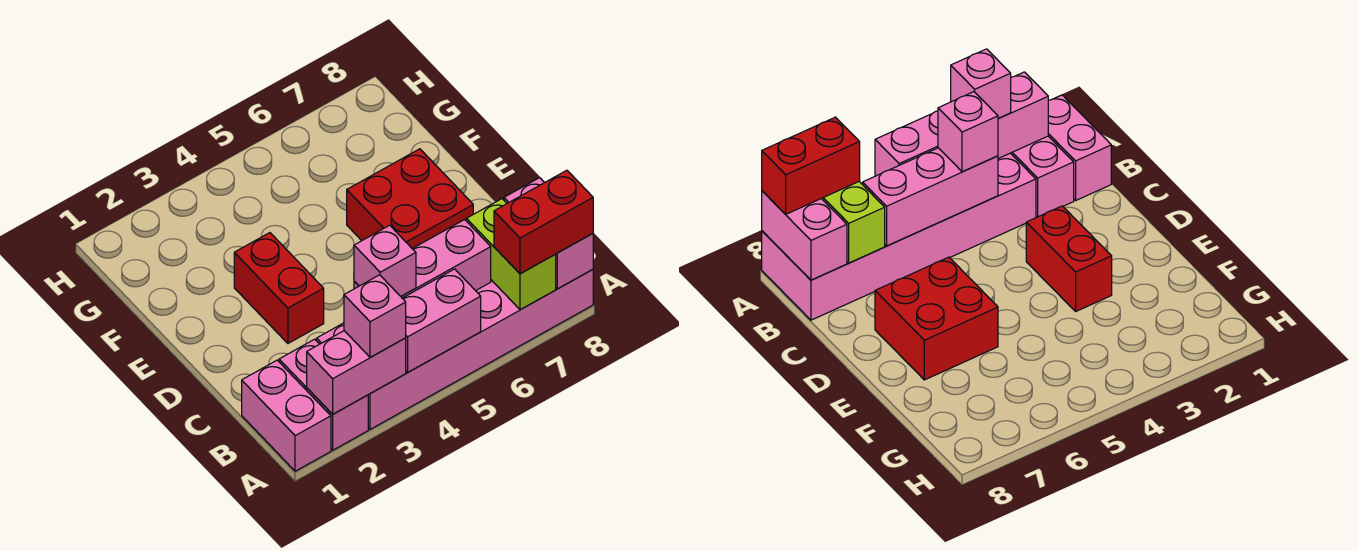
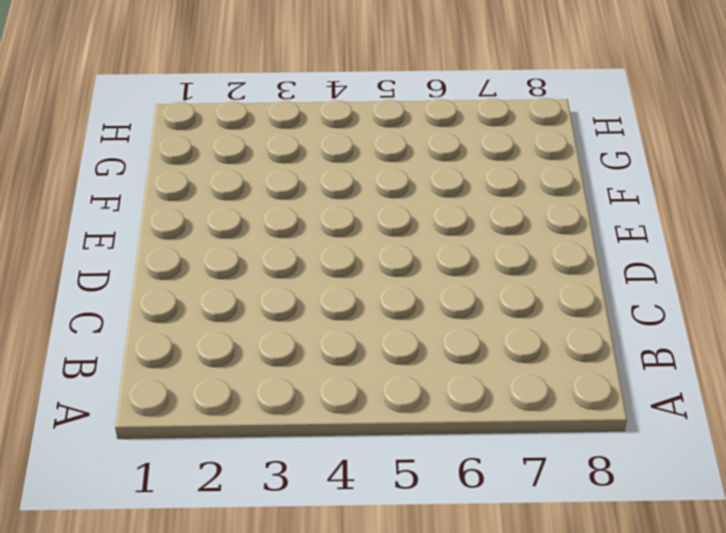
none -> pink brick A1:B1 level 1
none -> pink brick A2:B2 level 1
none -> pink brick A3:B8 level 1

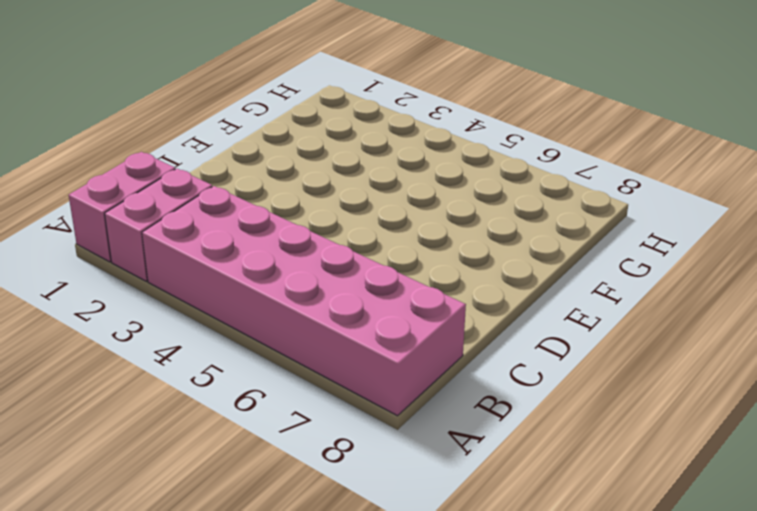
none -> red brick D3:E3 level 1
none -> red brick D6:E7 level 1
none -> pink brick A2:A3 level 2

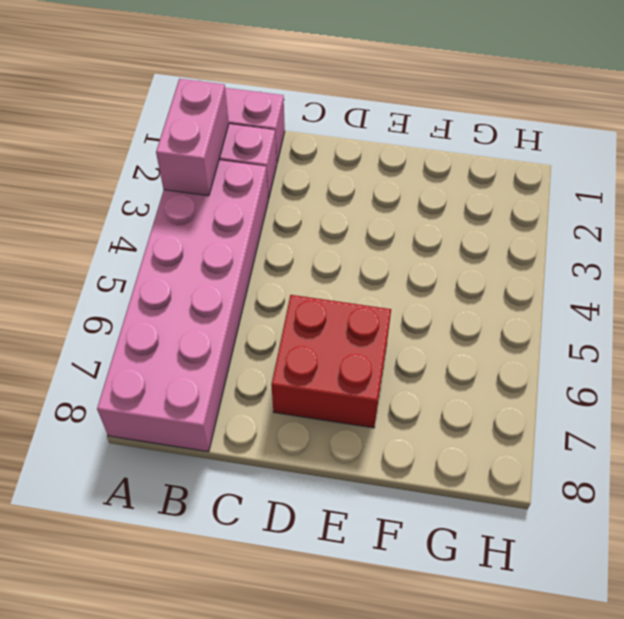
none -> red brick D3:E3 level 1
none -> pink brick A4:A5 level 2
none -> lime brick A7:B7 level 2

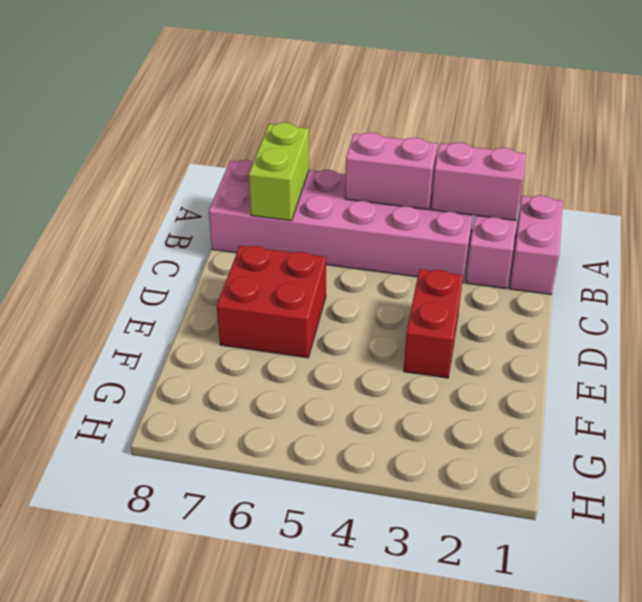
none -> pink brick A8:B8 level 2
none -> pink brick B4:B6 level 2
none -> pink brick A3 level 3

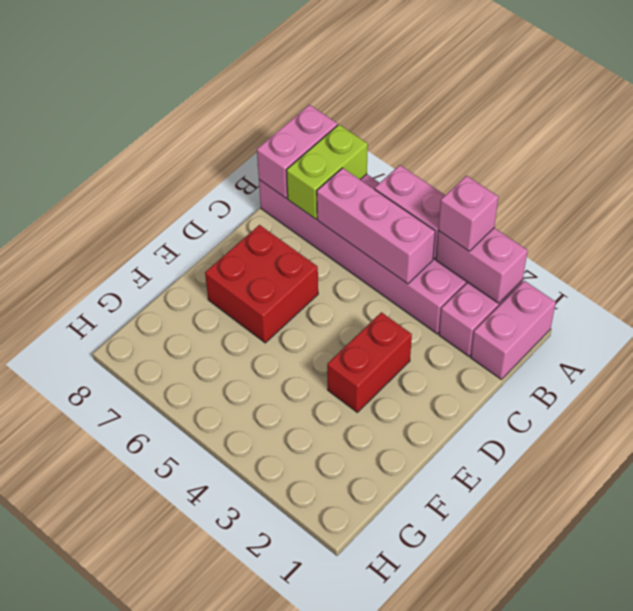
none -> red brick A7:A8 level 3
none -> pink brick B4 level 3

